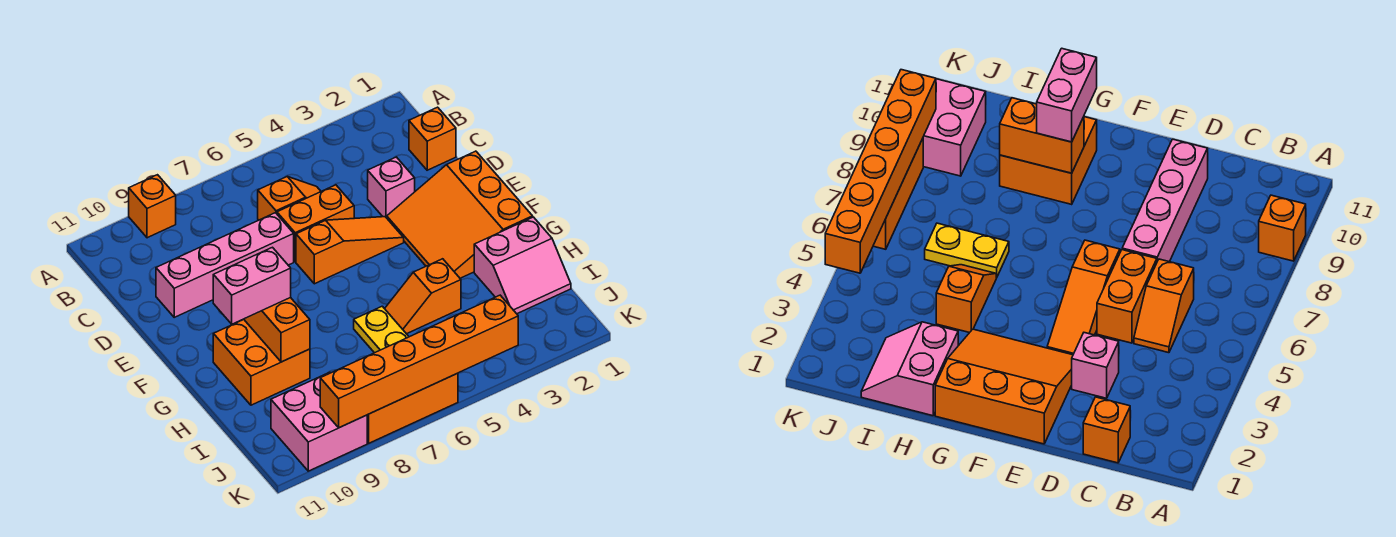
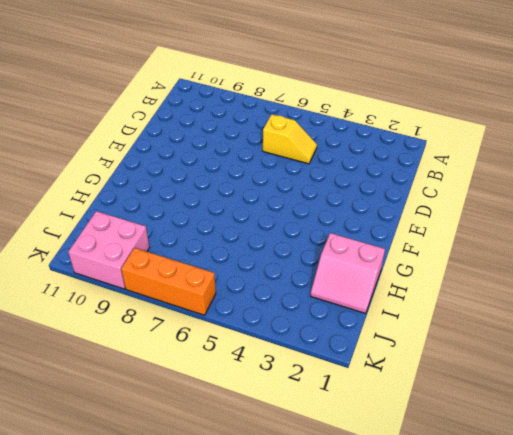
yellow slope C5:C6 level 1 top 6 -> orange slope C5:C6 level 1 top 6
none -> orange brick A9 level 1
none -> orange brick C1 level 1
none -> pink brick D3 level 1

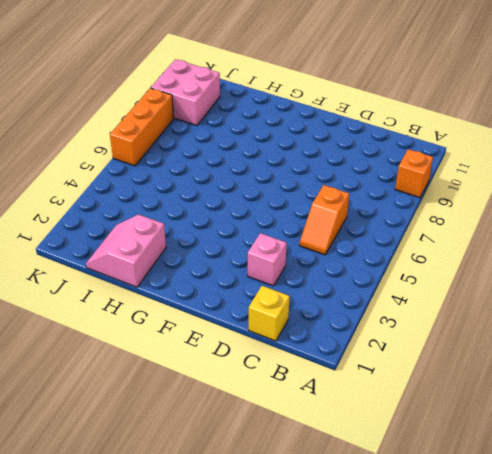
yellow brick C1 level 1 -> orange brick C1 level 1
none -> orange brick D5:D6 level 1
none -> pink brick D7:D10 level 1
none -> orange slope E1:G3 level 1 top 1

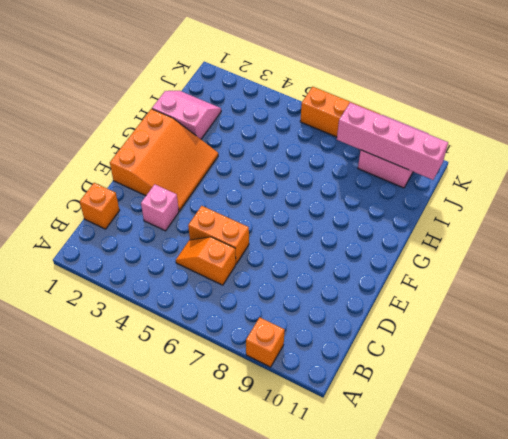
pink brick J8:J11 level 2 -> pink brick D7:D10 level 1
none -> orange slope E4:E6 level 1 top 6
none -> orange brick G9:H10 level 1
none -> orange slope H4:H5 level 1 top 4

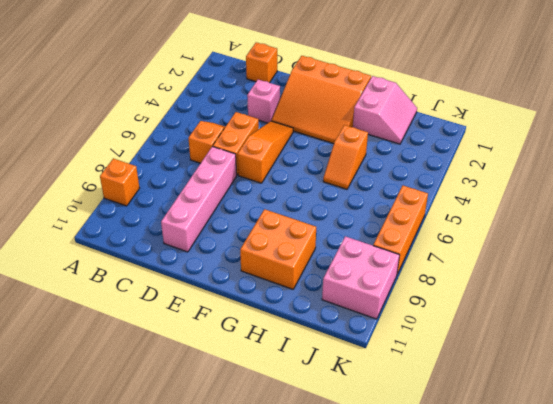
none -> yellow plate H6:I6 level 1
none -> orange brick G9:H9 level 2
none -> orange brick K4:K9 level 2

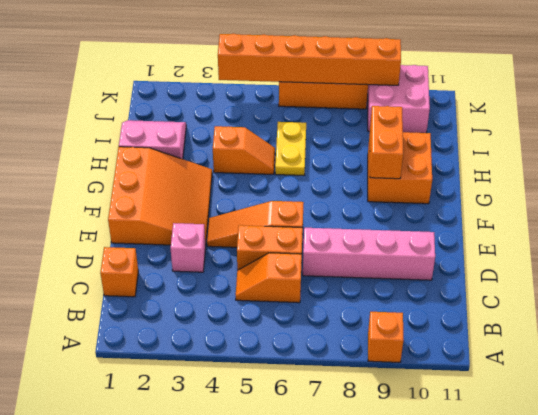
none -> pink brick G9:G10 level 3

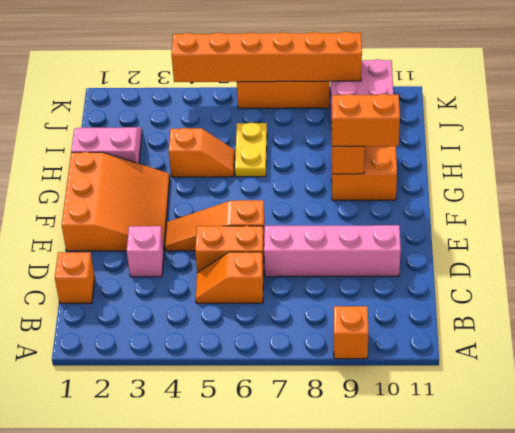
orange brick G9:G10 level 3 -> pink brick G9:G10 level 3

